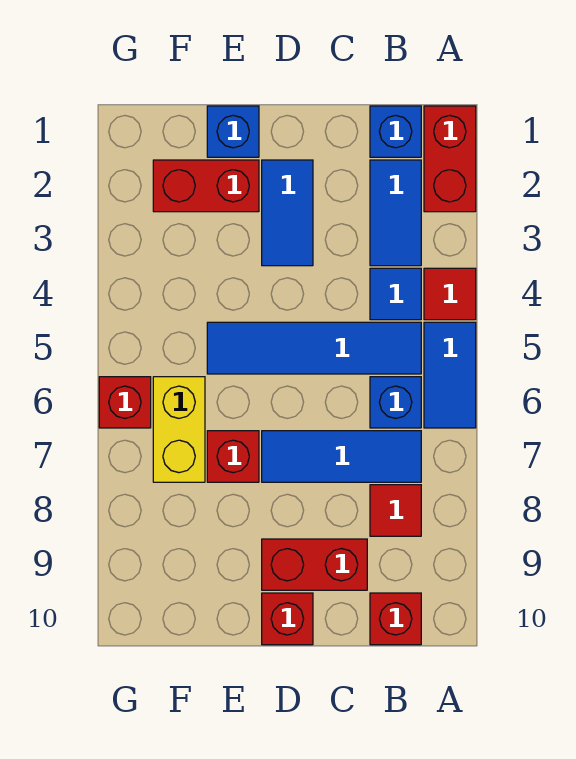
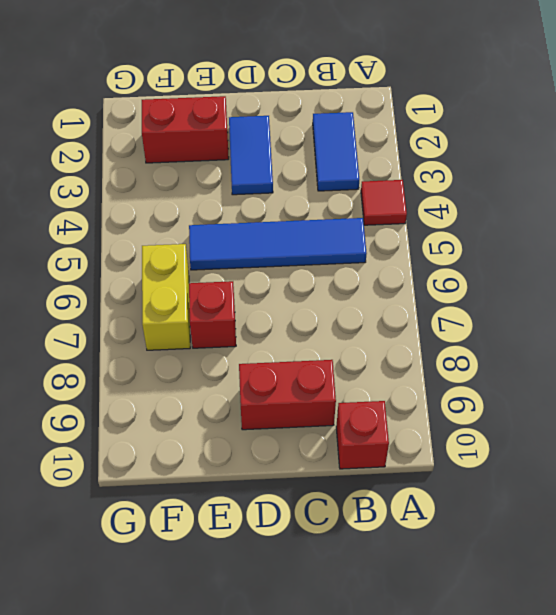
none -> red brick A1:A2 level 1
none -> blue tile A5:A6 level 1
none -> blue brick B1 level 1

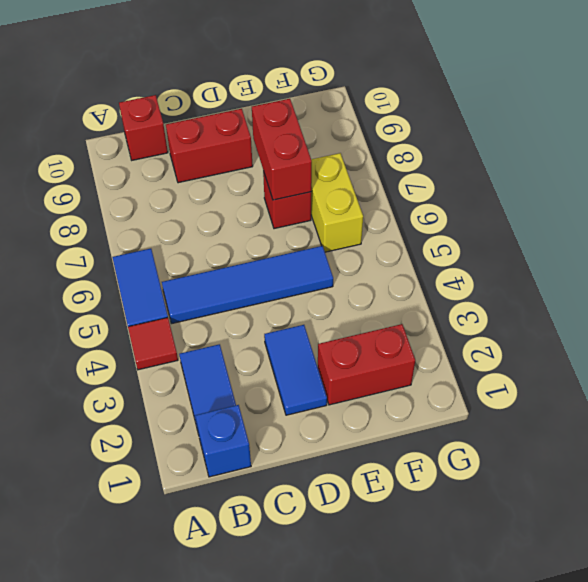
red brick E7:E8 level 2 -> red brick A1:A2 level 1
none -> blue tile B4 level 1
none -> blue brick B6 level 1
none -> blue tile B7:D7 level 1

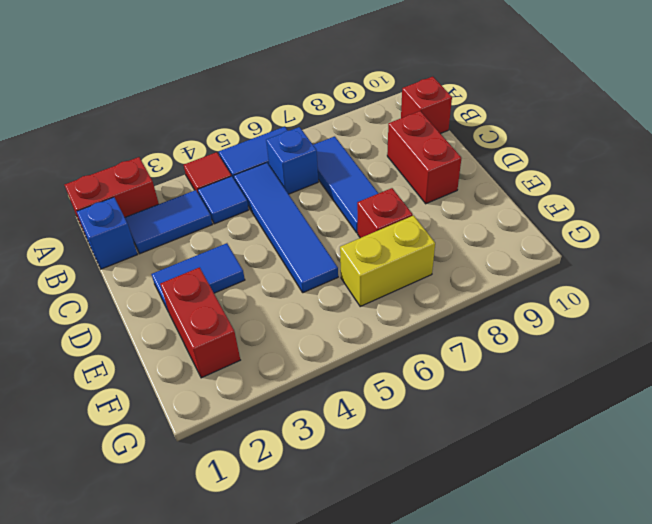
none -> red tile B8 level 1
none -> red brick D10 level 1
none -> blue brick E1 level 1

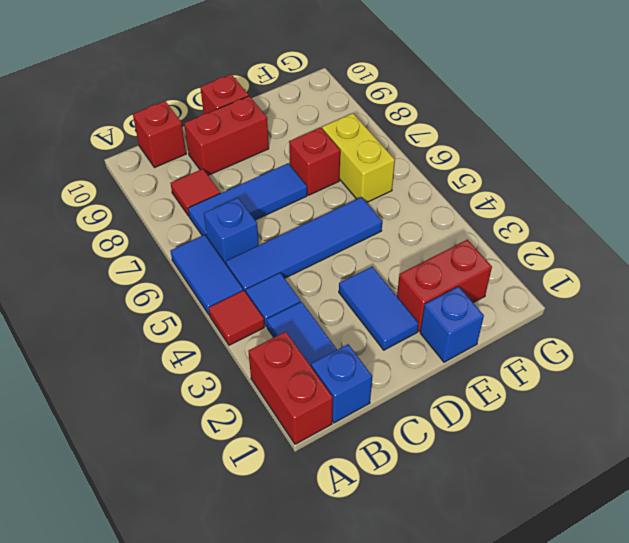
none -> red brick G6 level 1

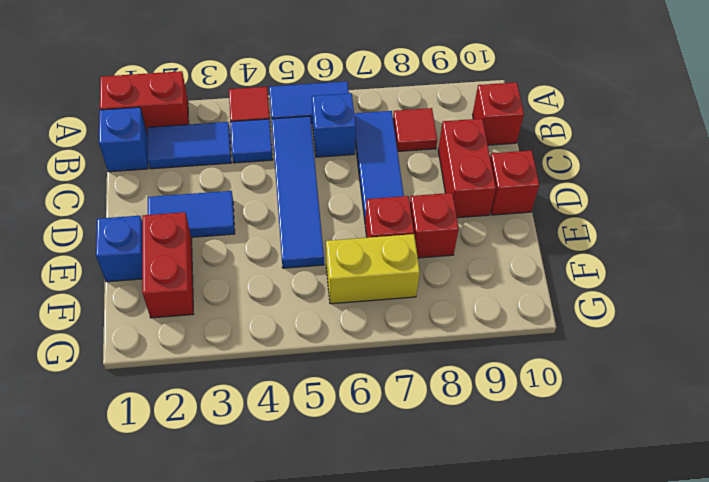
red brick E8 level 1 -> red brick G6 level 1

